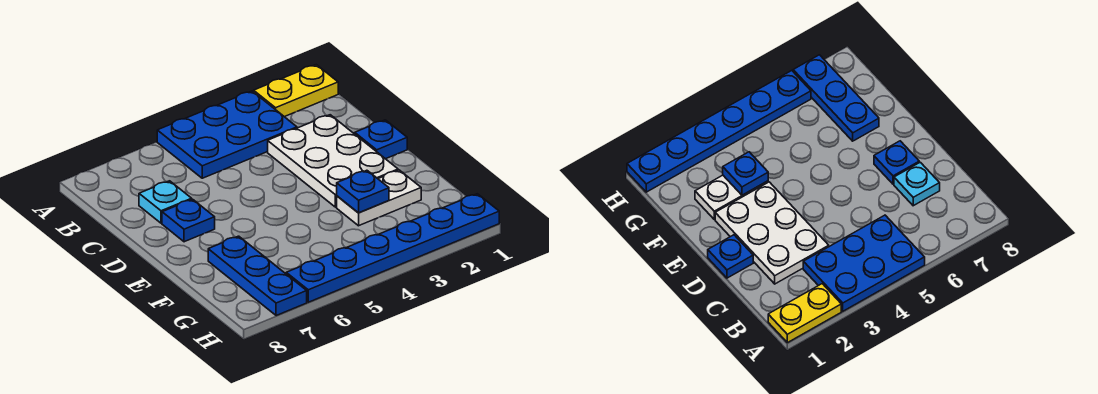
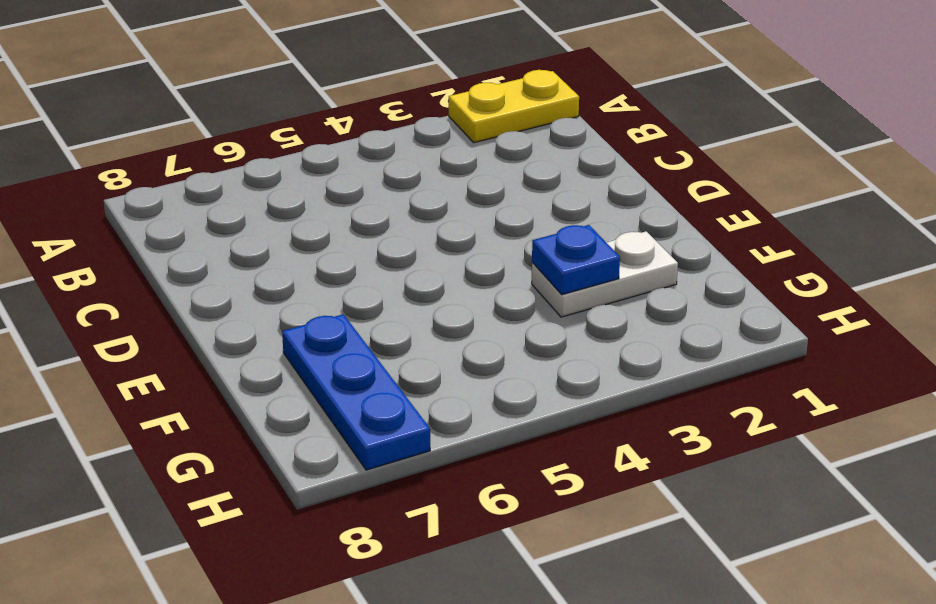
none -> blue plate A3:B5 level 1
none -> white plate C2:E3 level 1

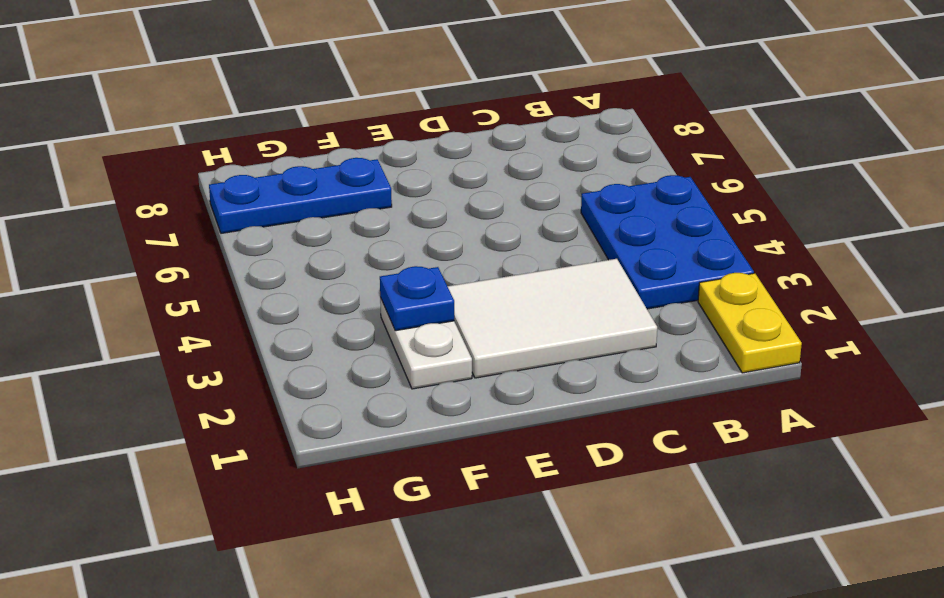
white tile C2:E3 level 1 -> white plate C2:E3 level 1
none -> cyan plate C7 level 1
none -> blue plate D1 level 1

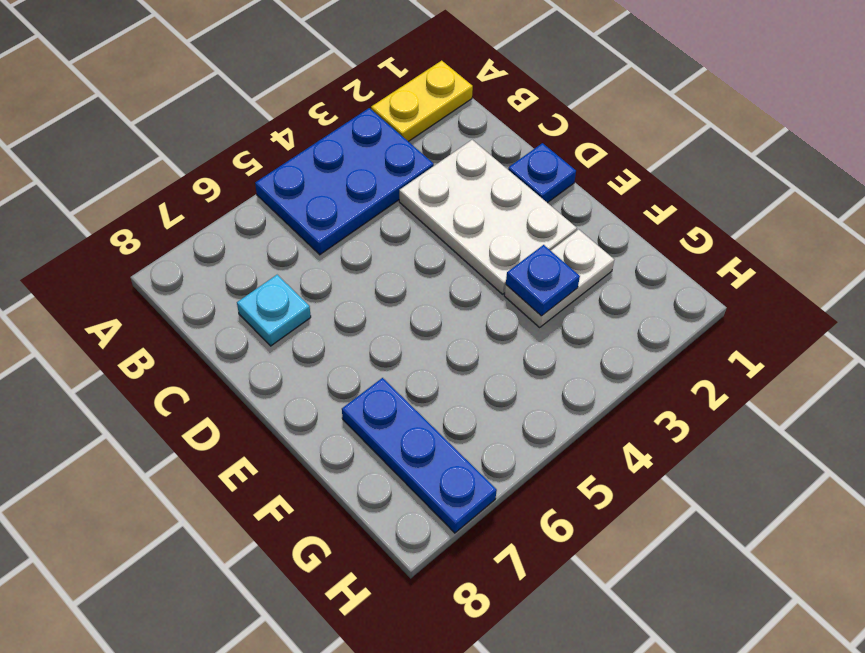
none -> blue plate D7 level 1
none -> blue plate H1:H6 level 1

